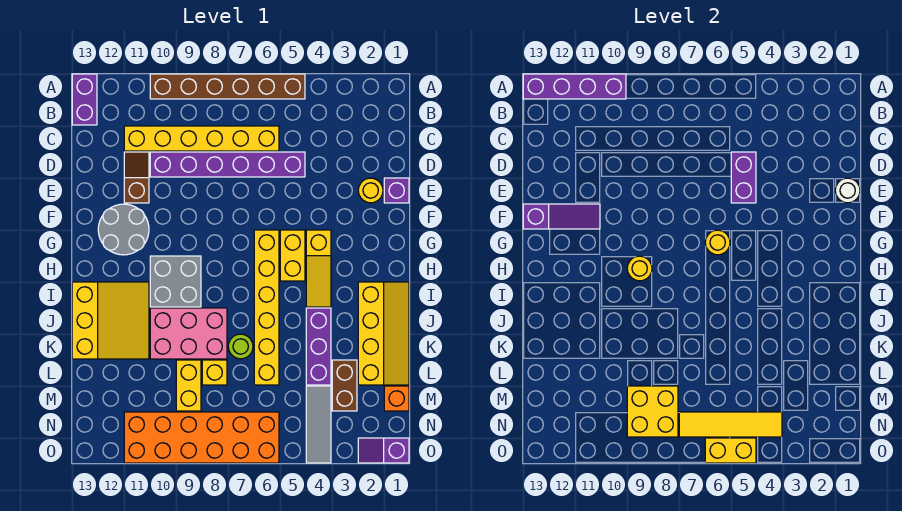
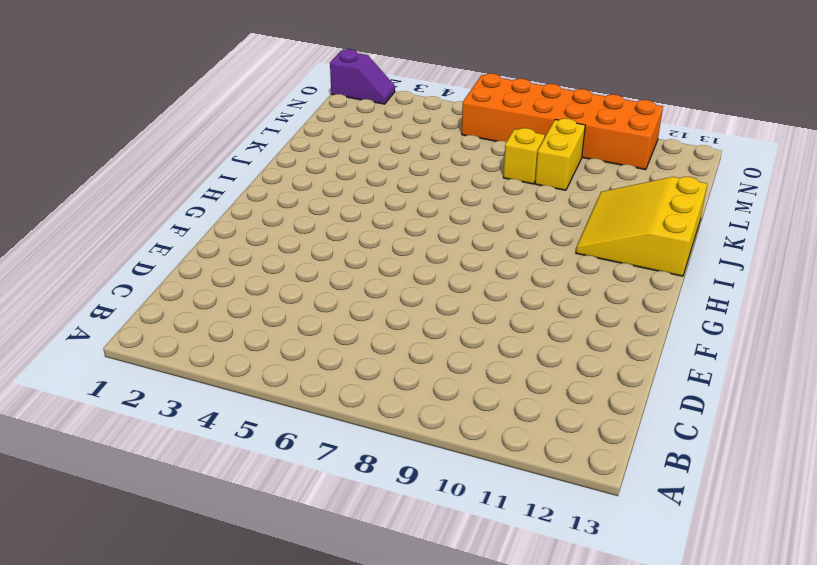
none -> brown brick A5:A10 level 1
none -> purple brick A13:B13 level 1
none -> yellow brick C6:C11 level 1
none -> purple brick D5:D10 level 1

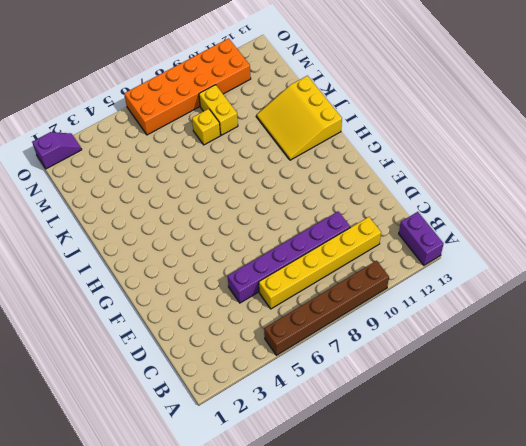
none -> brown slope D11:E11 level 1 top E
none -> purple brick E1 level 1
none -> yellow round brick E2 level 1
none -> grey round brick F11:G12 level 1

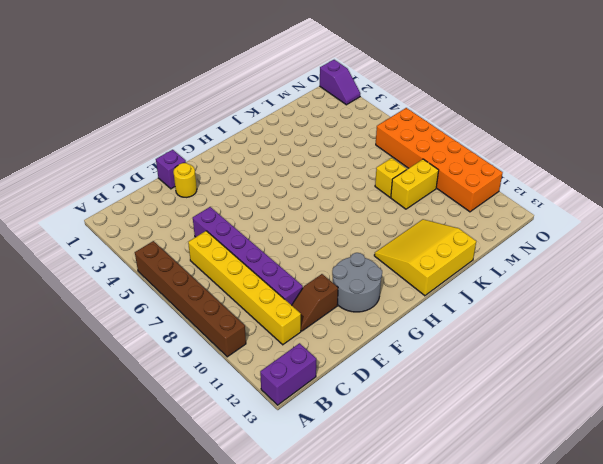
none -> yellow slope G4:I4 level 1 top G
none -> yellow brick G5:H5 level 1
none -> yellow brick G6:L6 level 1
none -> grey brick H9:I10 level 1

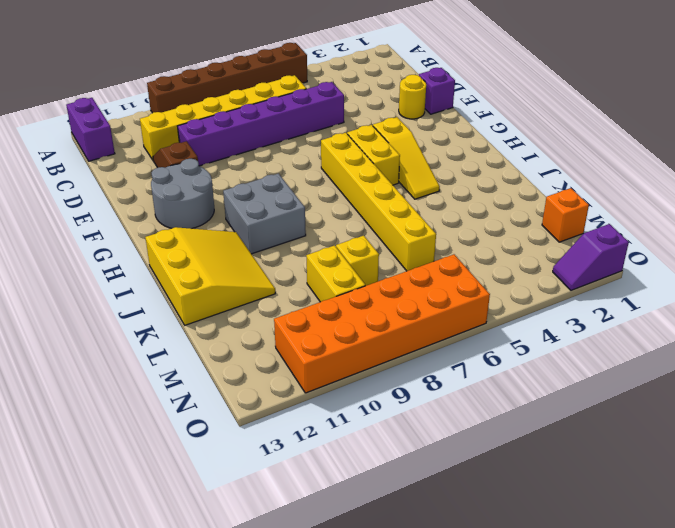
none -> yellow slope I1:L2 level 1 top 2
none -> purple brick J4:L4 level 1
none -> pink brick J8:K10 level 1
none -> lime round brick K7 level 1

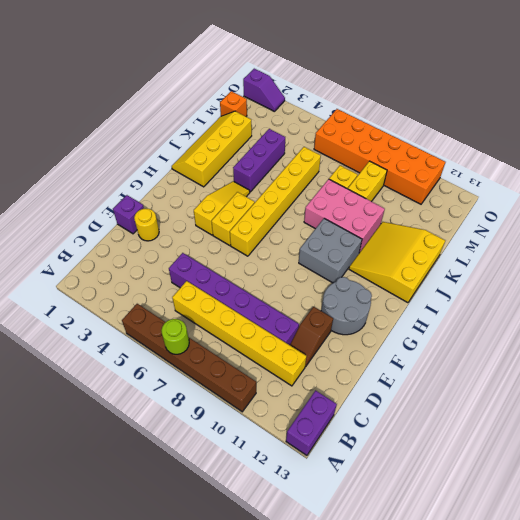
lime round brick A7 level 2 -> lime round brick K7 level 1
none -> brown brick L3:M3 level 1
none -> grey tile M4:O4 level 1
none -> purple brick A10:A13 level 2
none -> purple brick D5:E5 level 2

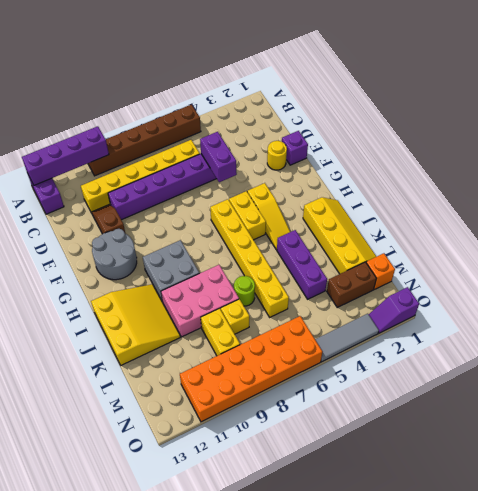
brown brick M2:M3 level 1 -> brown brick L3:M3 level 1
grey tile O3:O5 level 1 -> grey tile M4:O4 level 1
none -> white round brick E1 level 2
none -> purple slope F11:F13 level 2 top 13
none -> yellow round brick G6 level 2
none -> yellow round brick H9 level 2

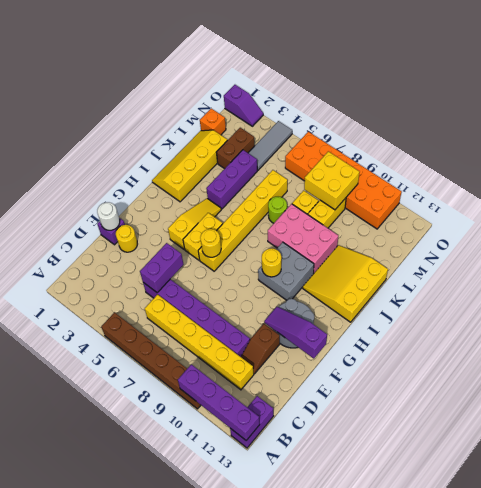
none -> yellow tile N4:N7 level 2
none -> yellow brick O5:O6 level 2

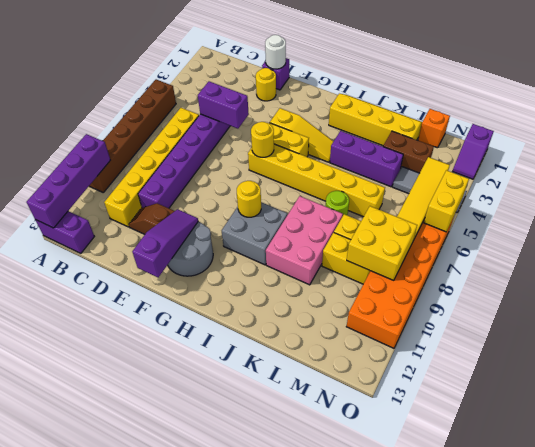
none -> yellow slope I11:K13 level 1 top 13

